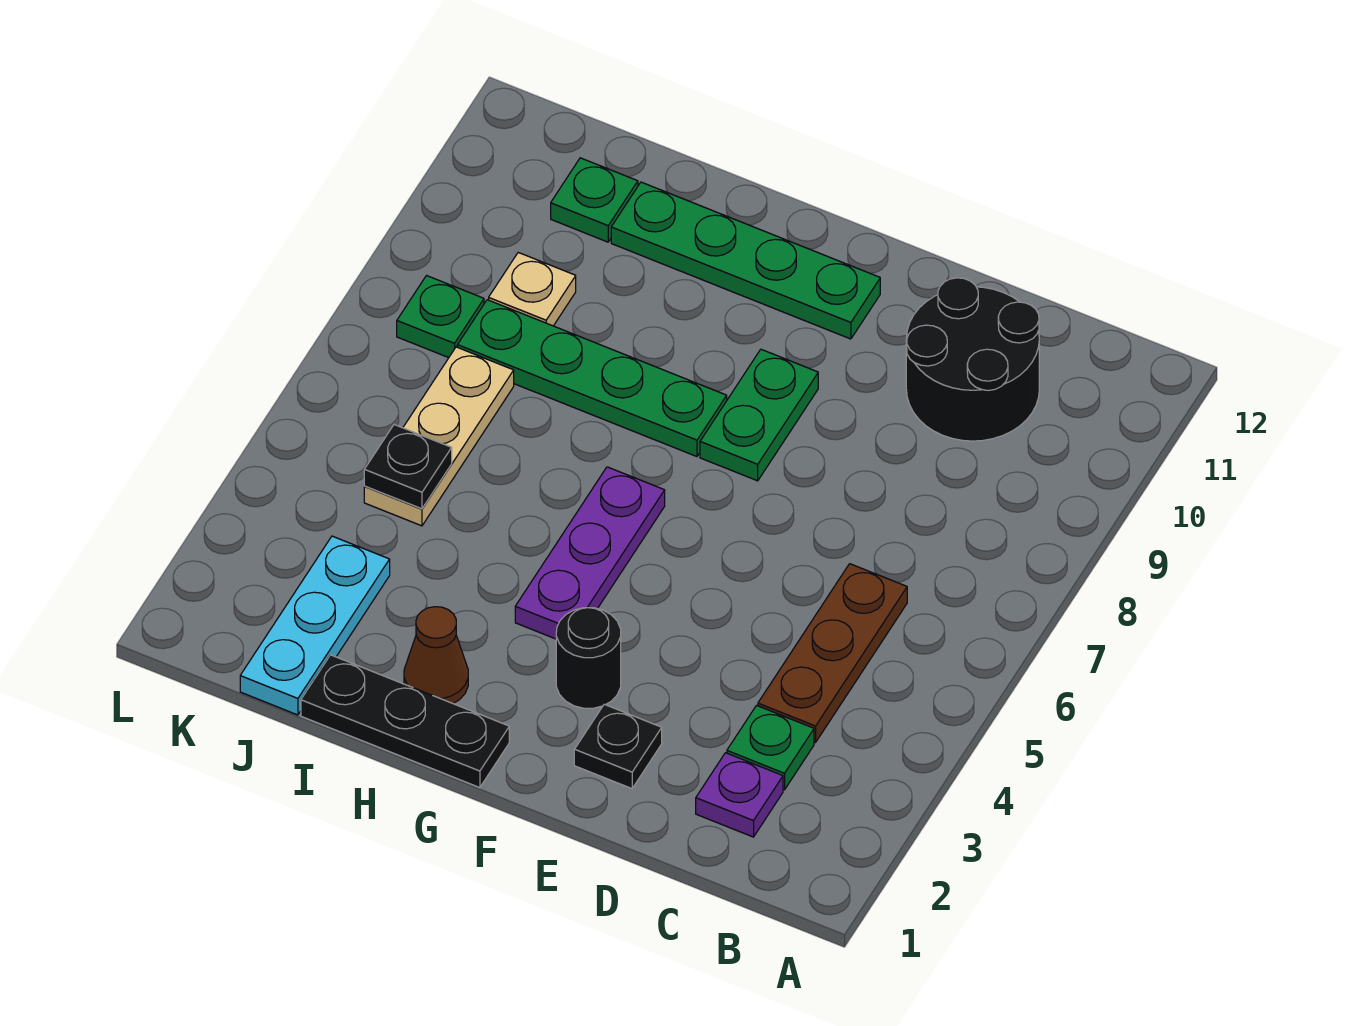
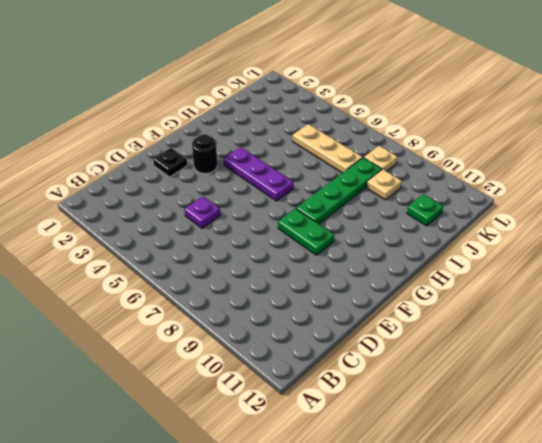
purple plate D5 level 1 -> purple plate C2 level 1
tan plate K8 level 1 -> green plate K8 level 1
none -> green plate C3 level 1
none -> brown plate C4:C6 level 1
none -> black round brick C10:D11 level 1

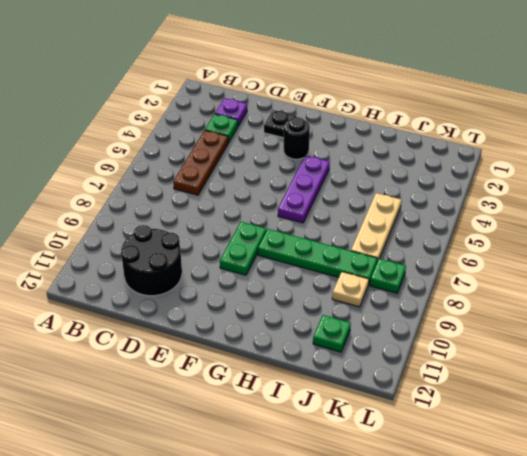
none -> green plate F11:I11 level 1
none -> black plate G1:I1 level 1
none -> brown cone H2 level 1

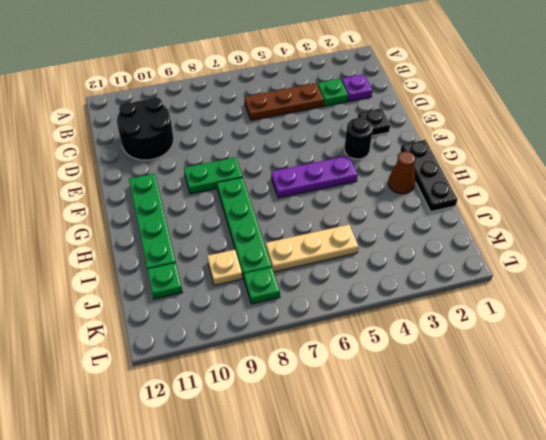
none -> cyan plate J1:J3 level 1
none -> black plate J5 level 2

